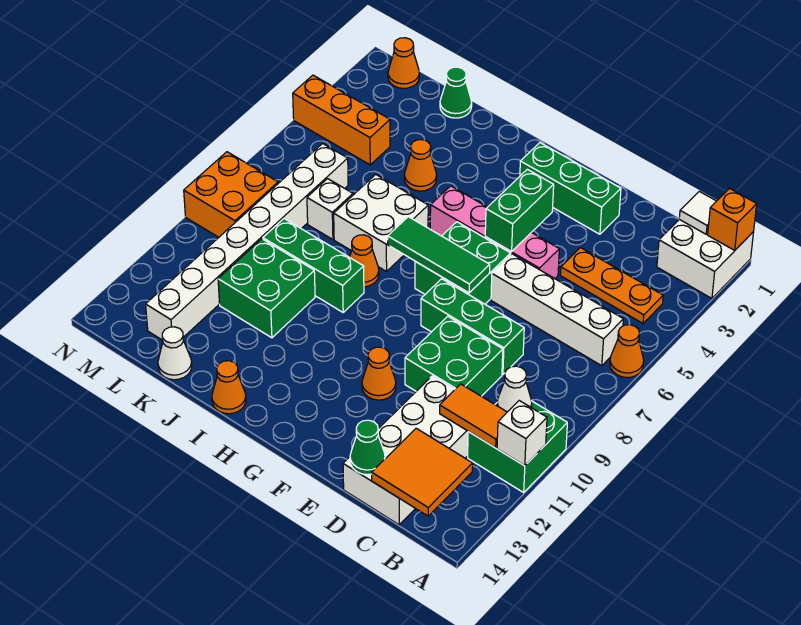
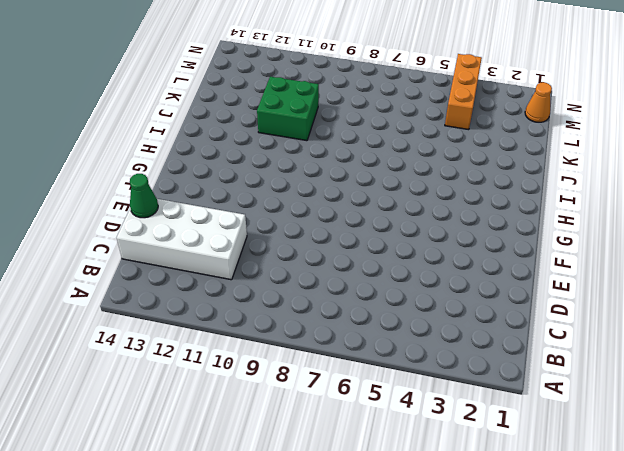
none -> white brick A1:B2 level 1
none -> orange cone A6 level 1
none -> green brick A10:B11 level 1
none -> orange plate B4:D4 level 1

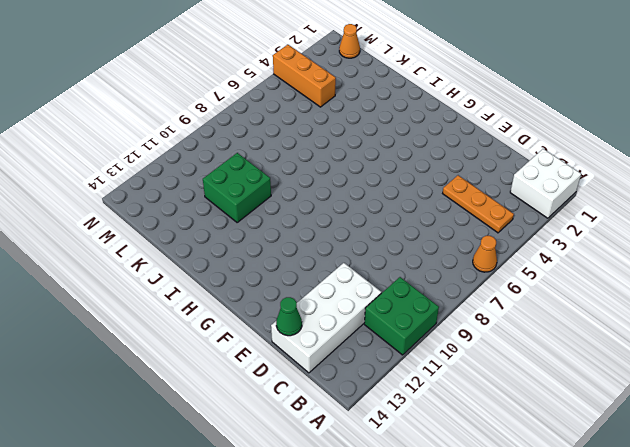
none -> white brick B6:E6 level 1
none -> green brick D8:F8 level 1
none -> green brick D9:E10 level 1
none -> green brick E2:G2 level 1

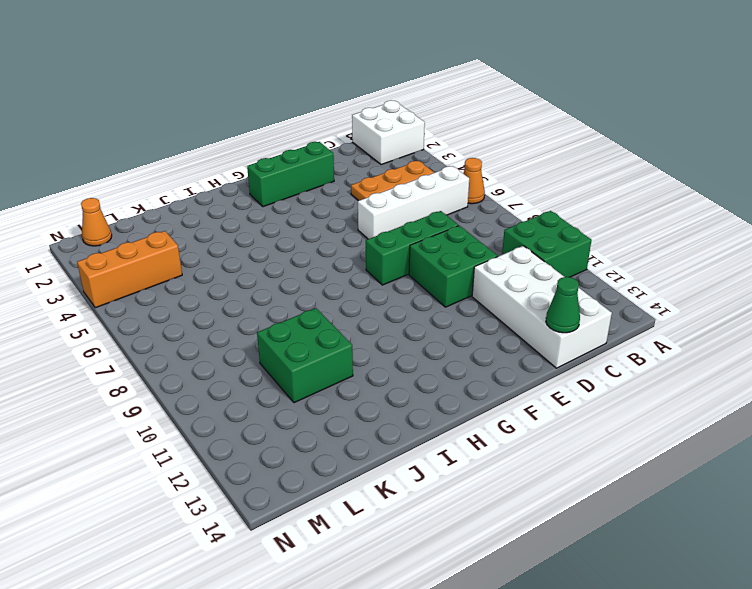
none -> pink brick E5:H5 level 1
none -> green brick F6:G7 level 1
none -> orange cone F11 level 1
none -> white brick I6:J7 level 1

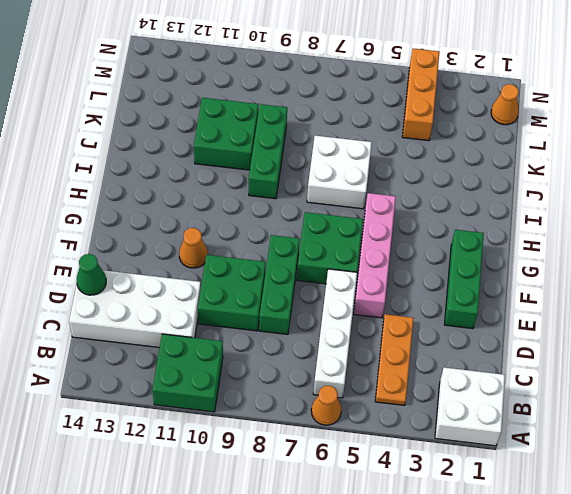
none -> orange cone I8 level 1
none -> orange cone I14 level 1
none -> orange cone J4 level 1
none -> green cone K1 level 1

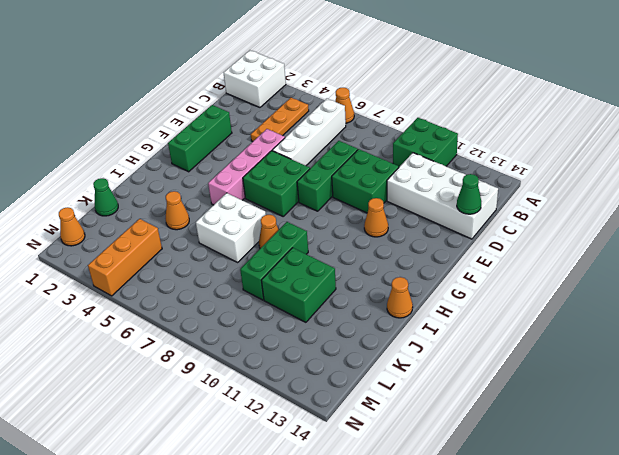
none -> white brick K7 level 1
none -> white cone K14 level 1
none -> white brick L6:L13 level 1
none -> orange brick M8:N9 level 1

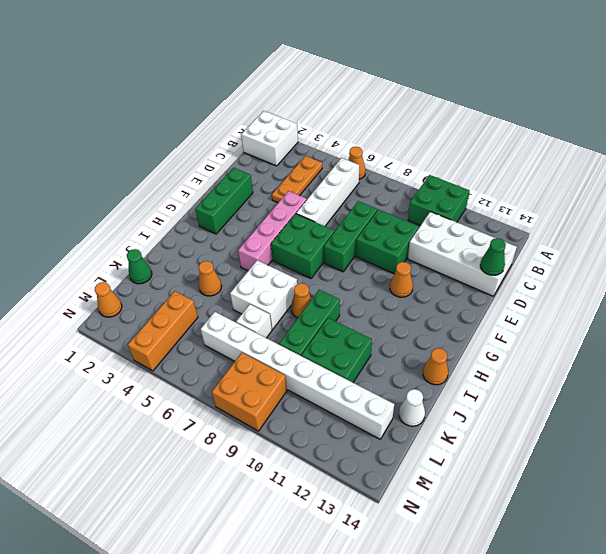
none -> orange brick A1 level 2
none -> white brick A11 level 2
none -> white tile B1 level 2
none -> white cone B10 level 2

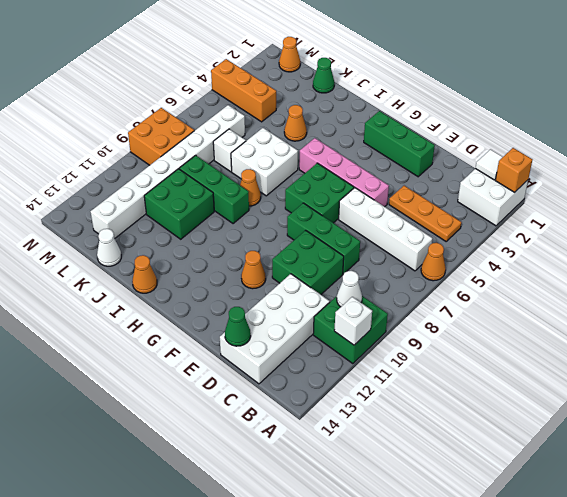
none -> orange tile B11:C11 level 2
none -> orange tile B13:C14 level 2
none -> green brick F4:F5 level 2
none -> green tile F7:H7 level 2

